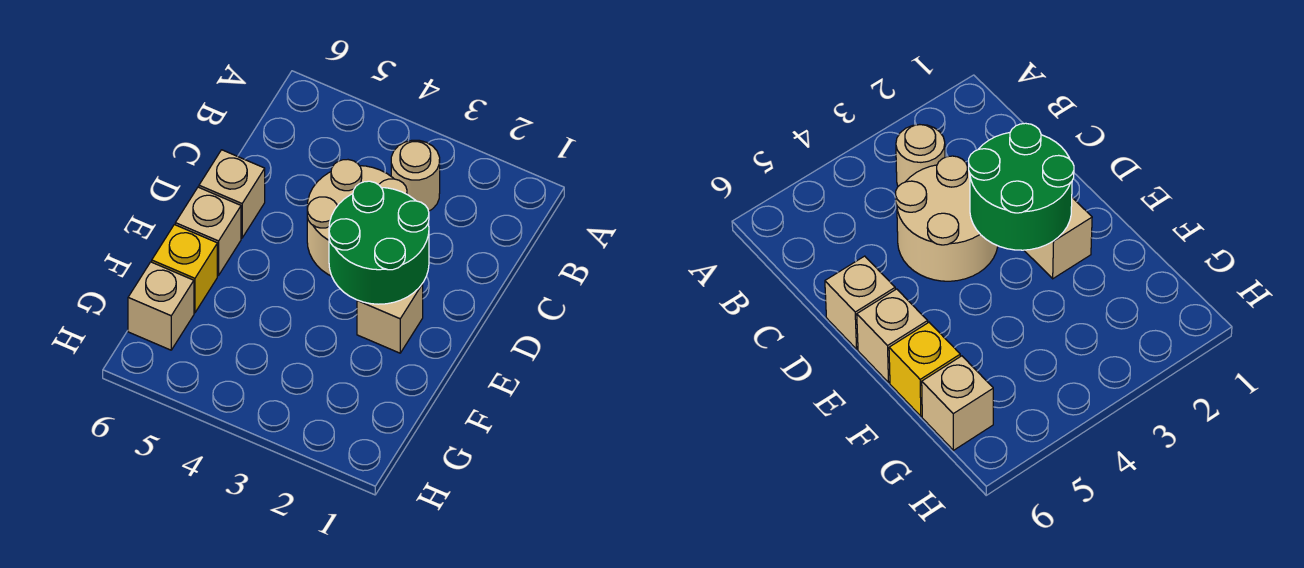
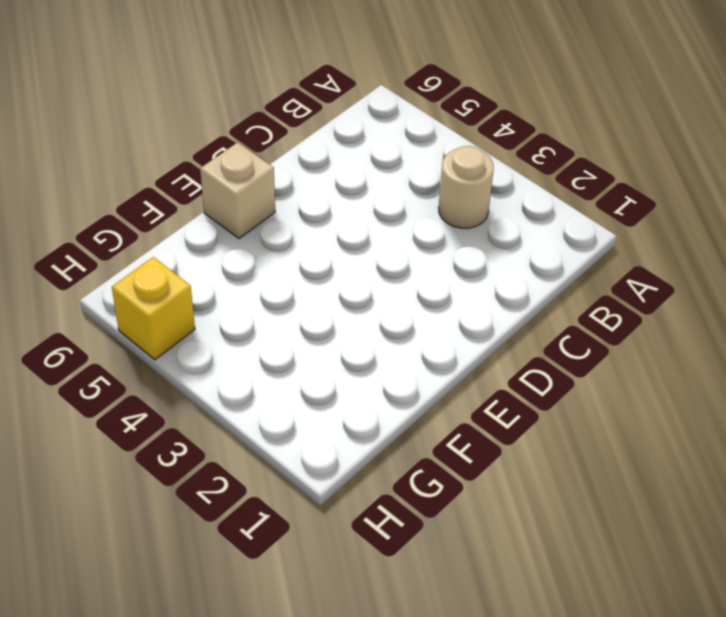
yellow brick H5 level 1 -> yellow brick F6 level 1
none -> tan round brick C3:D4 level 1
none -> tan brick D6 level 1

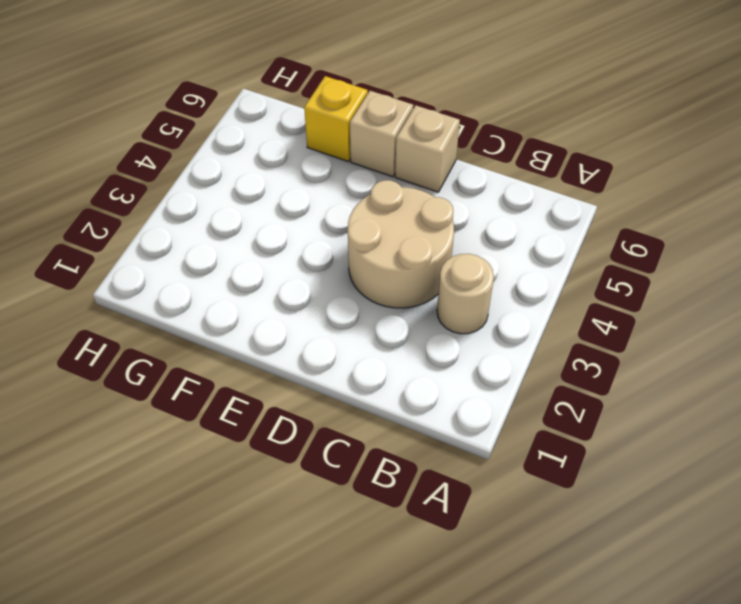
none -> tan brick E2 level 1
none -> tan brick G6 level 1

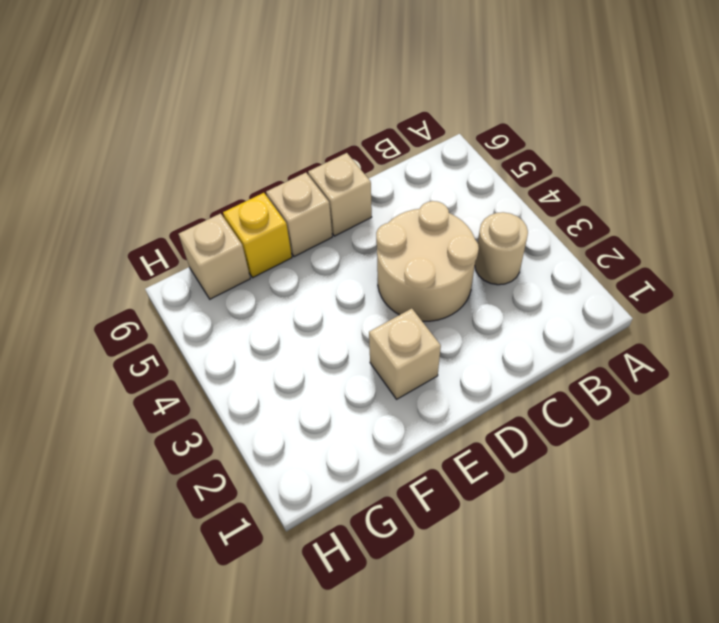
none -> green round brick D2:E3 level 2

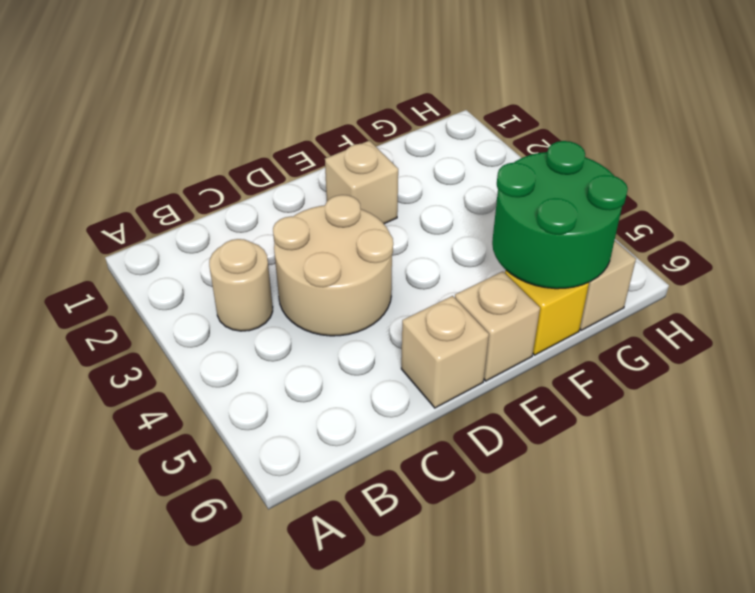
green round brick F5:G6 level 2 -> green round brick D2:E3 level 2

